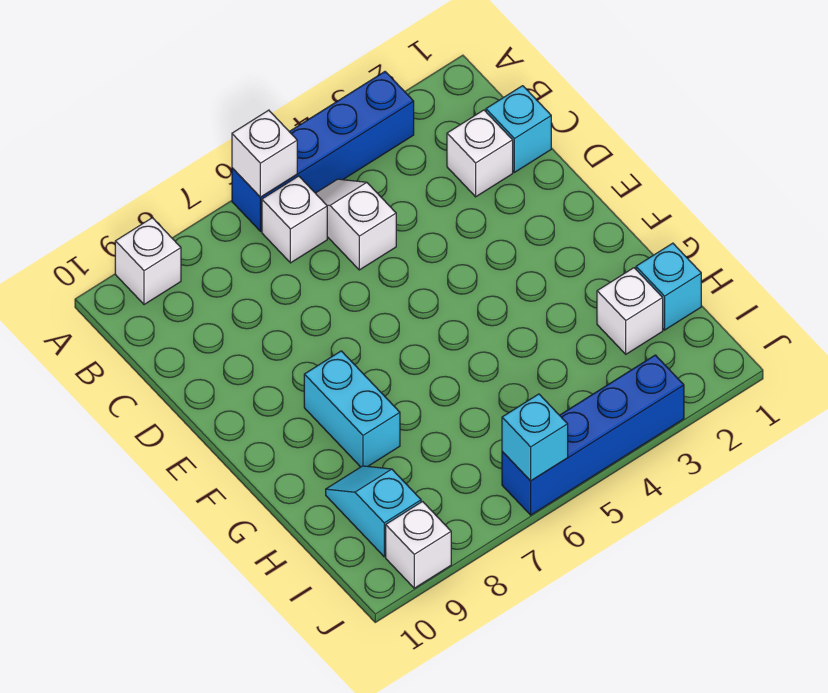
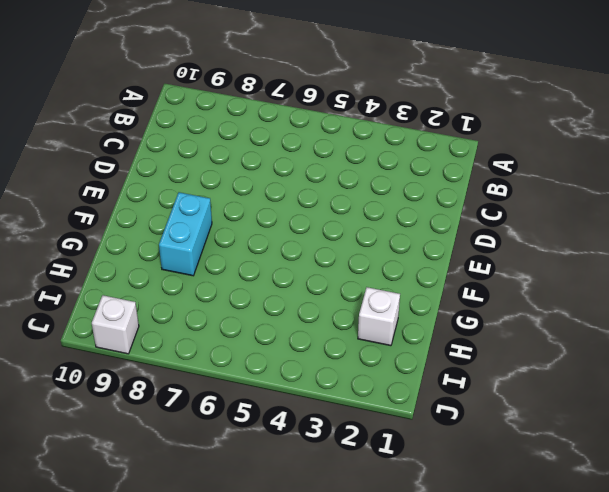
none -> blue brick A3:A6 level 1
none -> white brick A9 level 1
none -> white slope B5:C5 level 1 top C

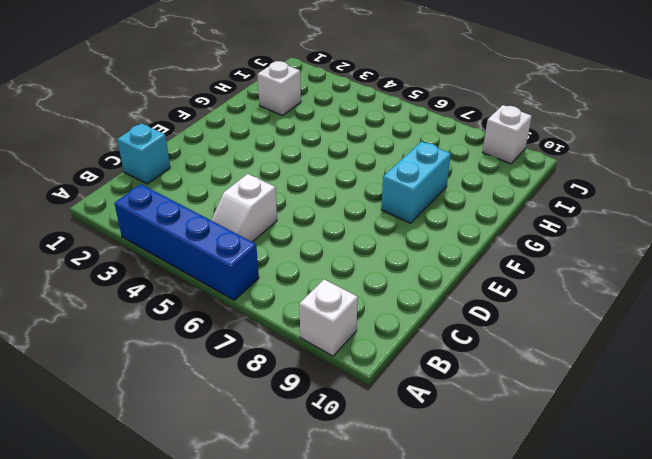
none -> white brick B6 level 1
none -> white brick C2 level 1
none -> cyan brick H1 level 1

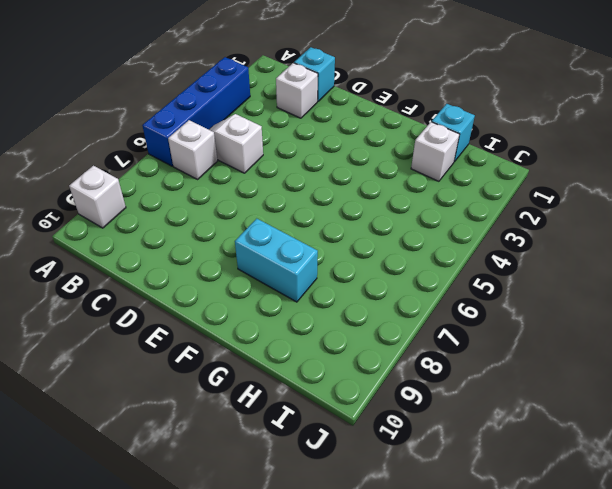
none -> cyan slope H9:I9 level 1 top I
none -> blue brick J3:J6 level 1
none -> white brick J9 level 1

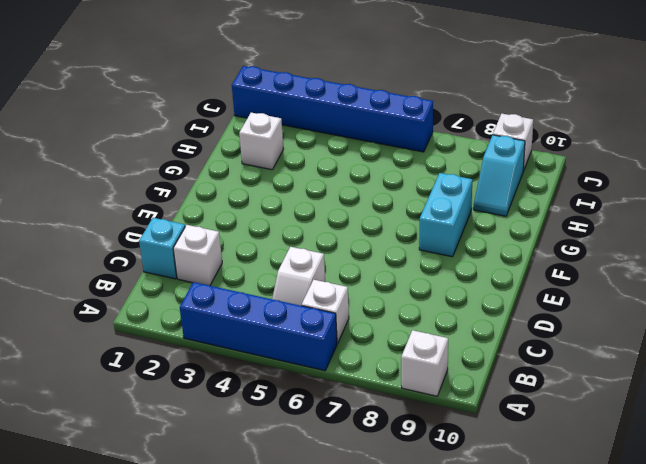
blue brick J1:J6 level 1 -> blue brick J3:J6 level 1
none -> cyan brick H1 level 1
none -> white brick A6 level 2
none -> cyan brick J6 level 2

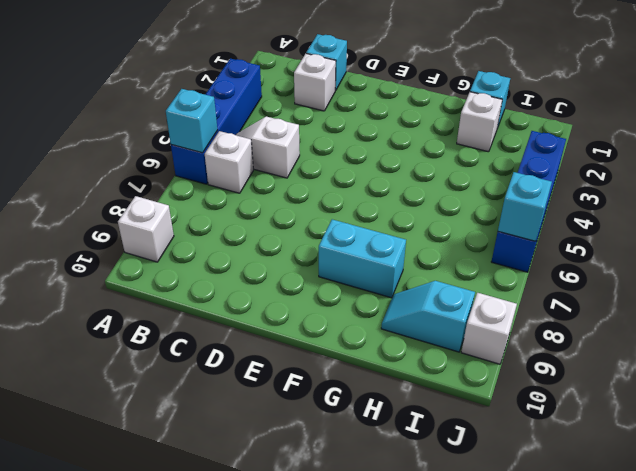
cyan brick A6 level 2 -> white brick A6 level 2

